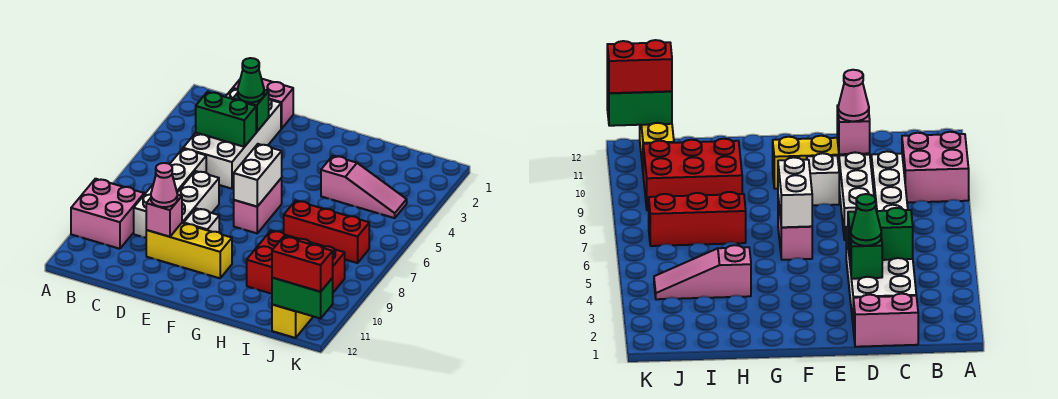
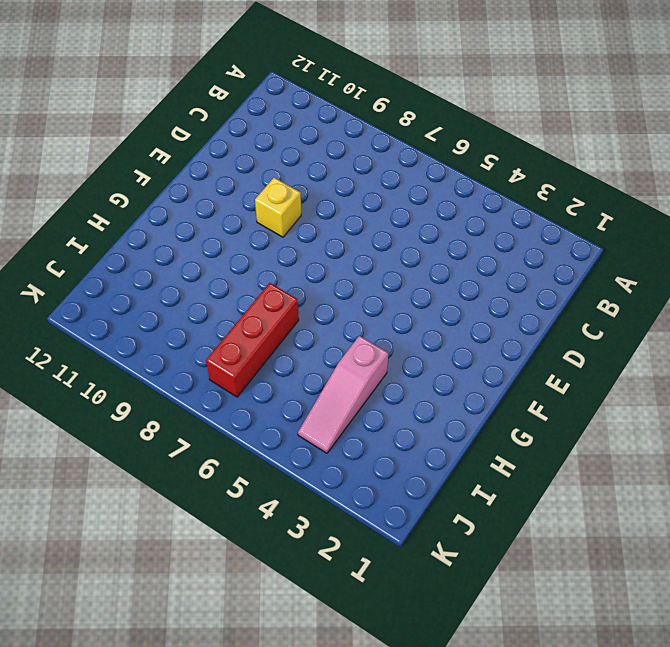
yellow brick E9 level 1 -> white brick E9 level 1
none -> pink brick A9:B10 level 1
none -> pink brick C1:D1 level 1
none -> white brick C2:D5 level 1

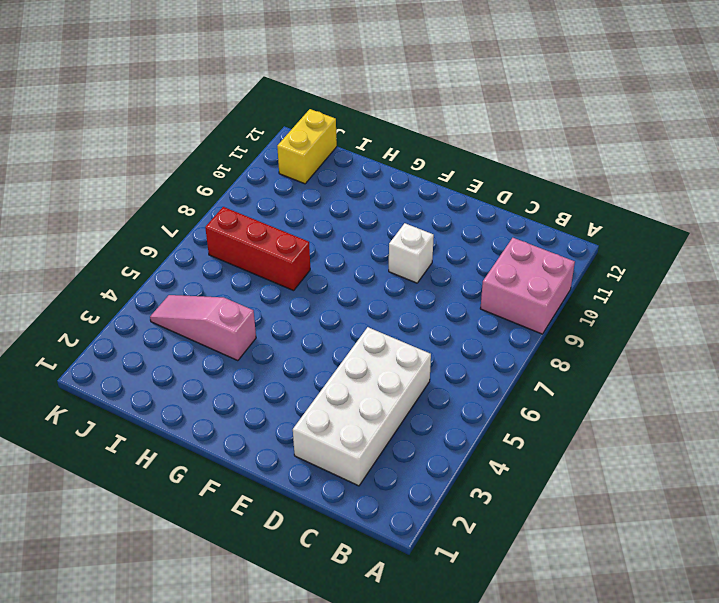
none -> pink brick C1:D1 level 1
none -> white brick C6:C9 level 1
none -> white brick D7:D9 level 1

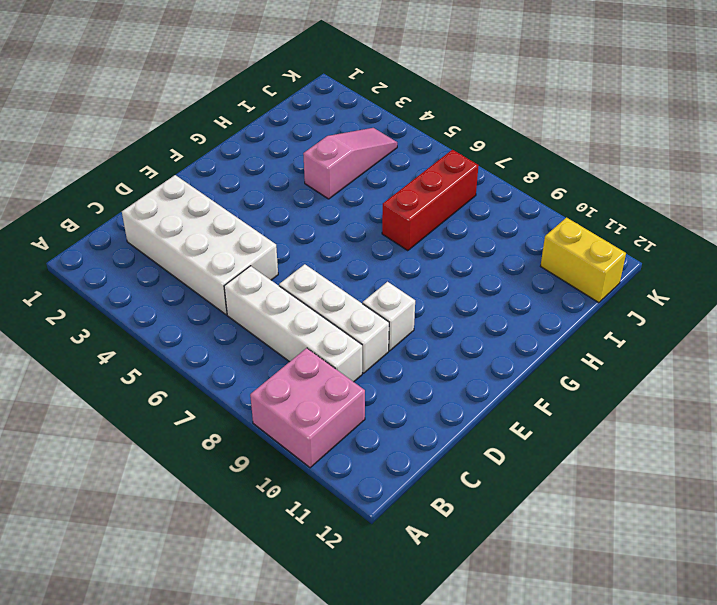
none -> pink brick C1:D1 level 1
none -> yellow brick D10:F10 level 1
none -> pink brick F6:F7 level 1

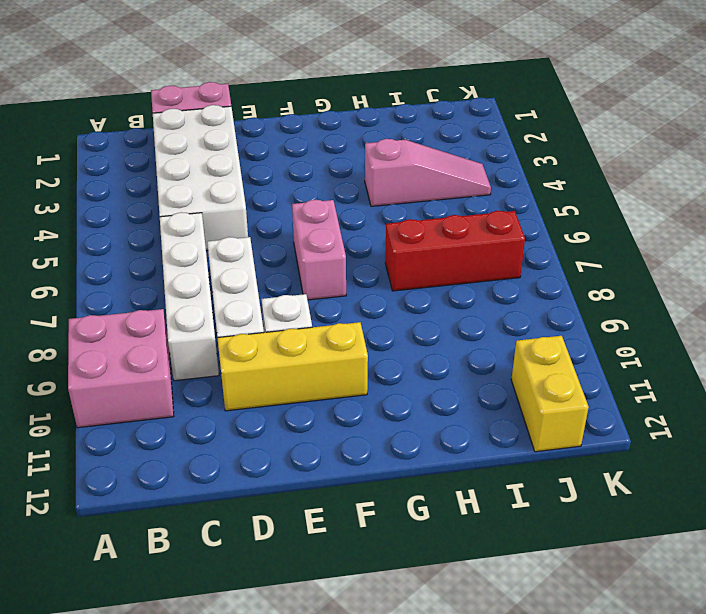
none -> red brick H9:J10 level 1
none -> green brick C4:D4 level 2
none -> green brick D3 level 2

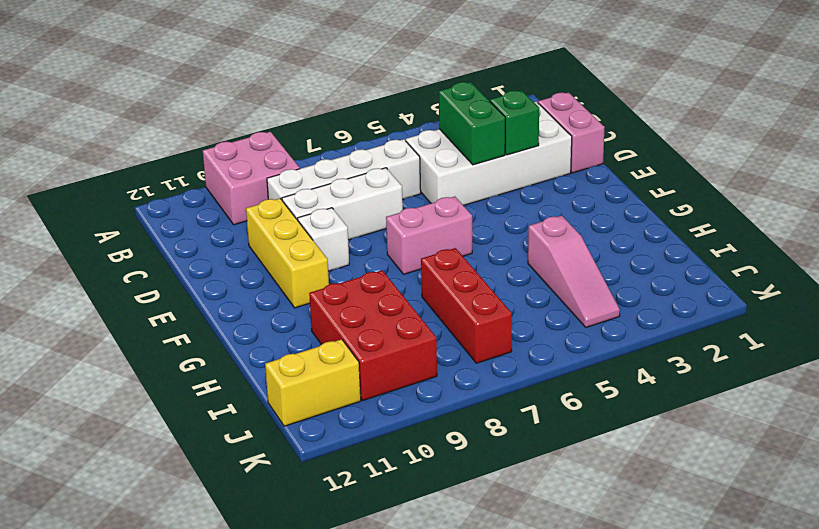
none -> pink brick D10 level 2
none -> white brick F6:F7 level 2
none -> green brick J12:K12 level 2

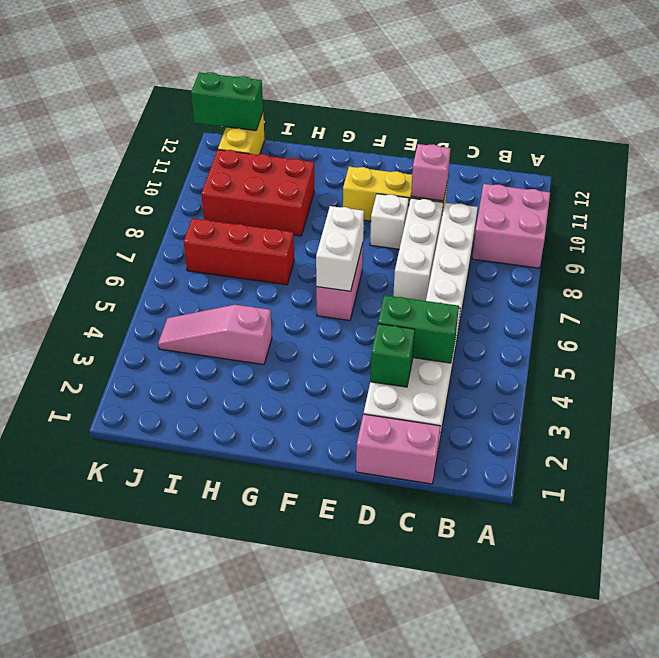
none -> green cone D3 level 3
none -> pink cone D10 level 3
none -> red brick J12:K12 level 3

